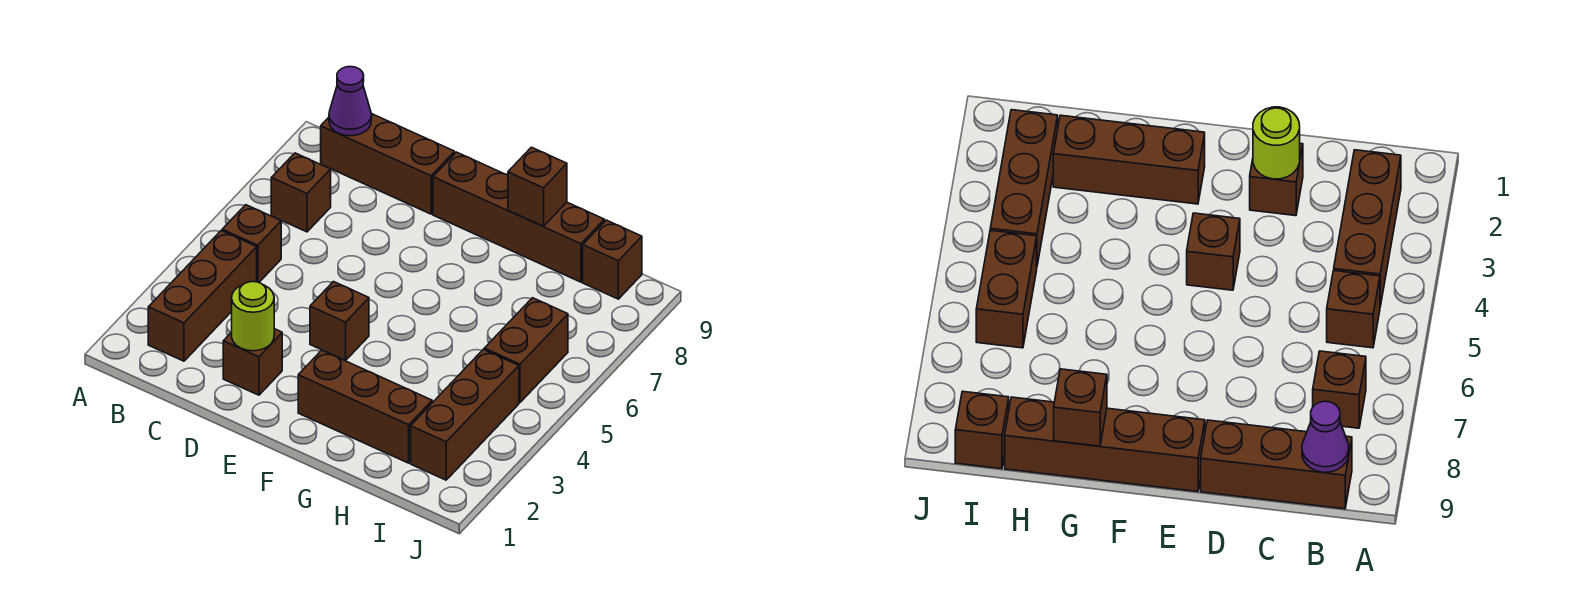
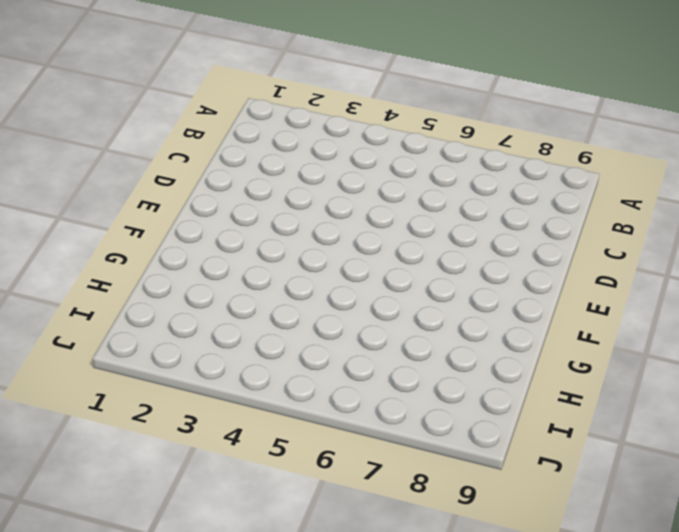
none -> brown brick B2:B4 level 1
none -> brown brick B5 level 1
none -> brown brick B7 level 1

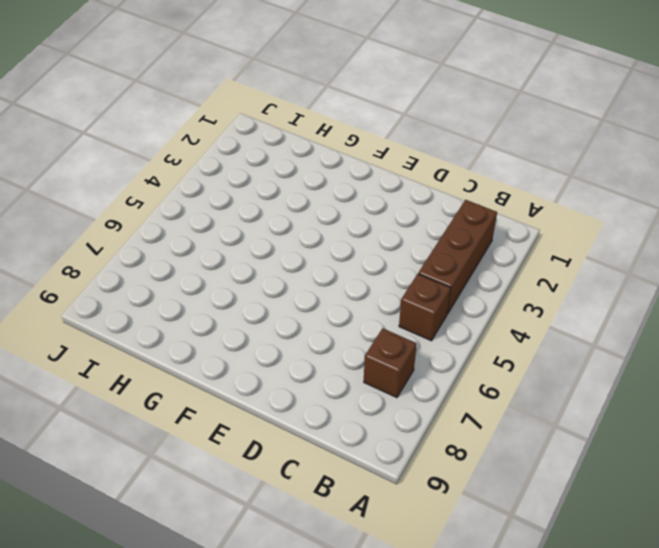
none -> brown brick B9:D9 level 1
none -> brown brick D2 level 1
none -> brown brick E4 level 1

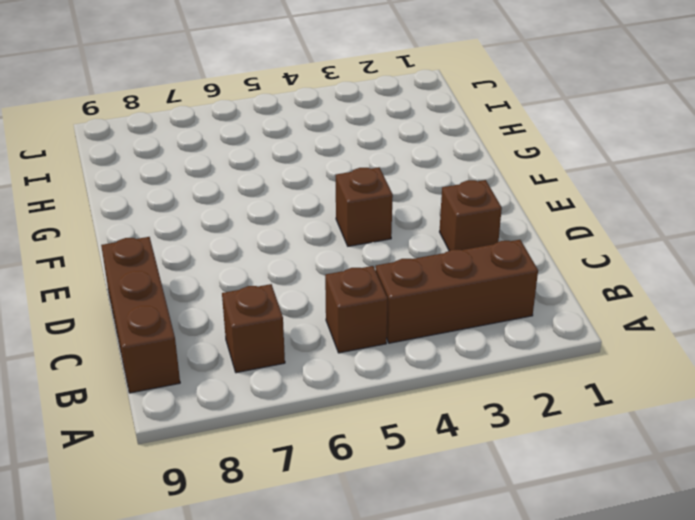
none -> brown brick E9:H9 level 1
none -> brown brick F2:H2 level 1
none -> brown brick I2:I4 level 1

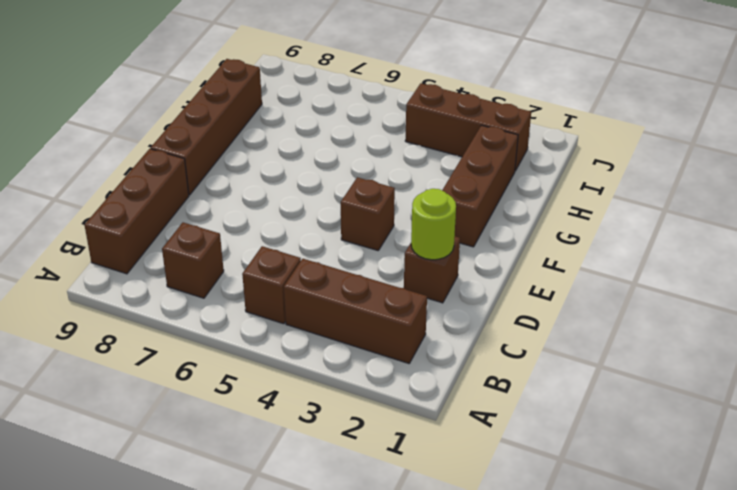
none -> brown brick I5:I6 level 1
none -> brown brick I9 level 1
none -> purple cone B9 level 2

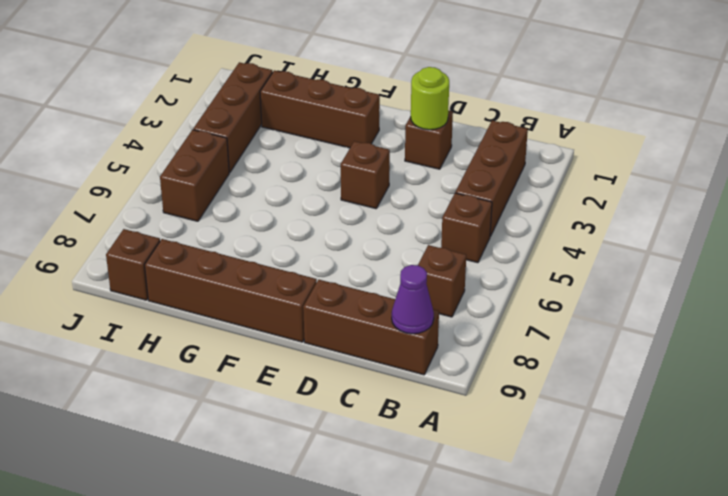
none -> brown brick G9 level 2

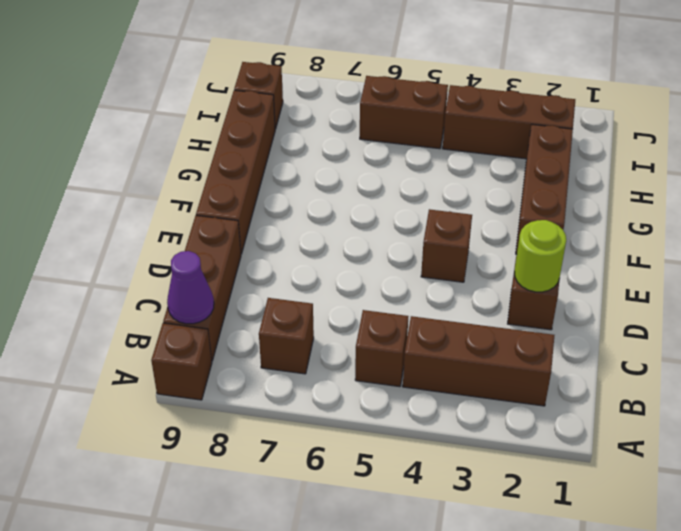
brown brick A9 level 1 -> brown brick G9 level 2

